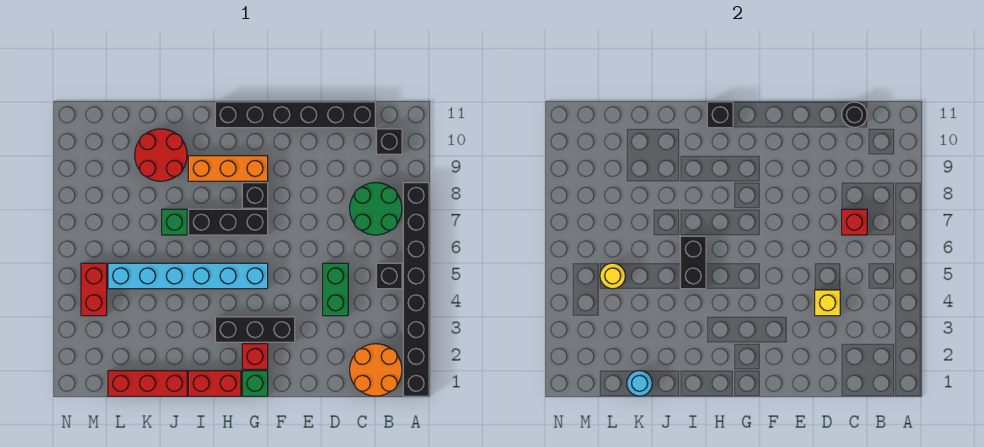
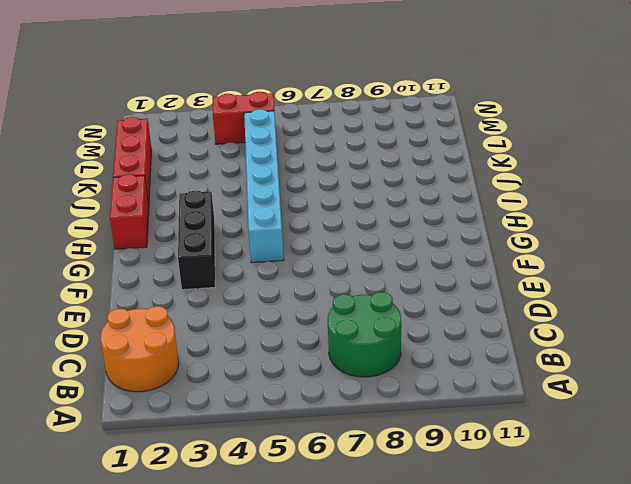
none -> black brick A1:A8 level 1
none -> black brick B5 level 1
none -> black brick B10 level 1

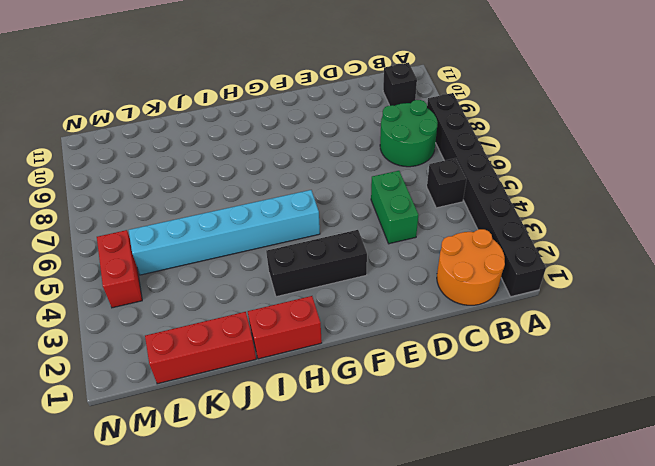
none -> black brick C11:H11 level 1
none -> green brick G1 level 1
none -> red brick G2 level 1

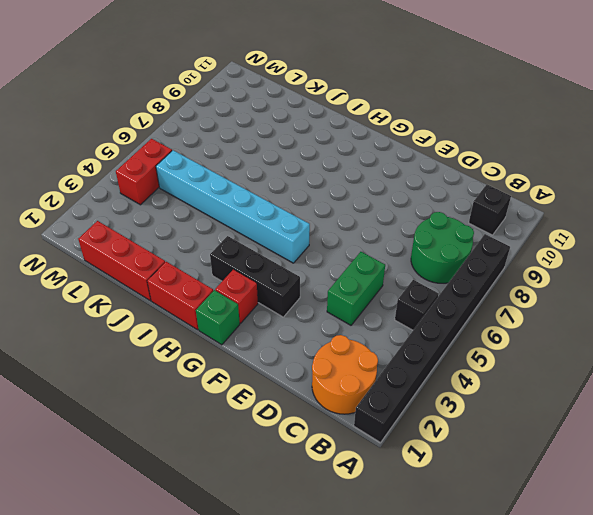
none -> black brick C11:H11 level 1
none -> black brick G7:I7 level 1
none -> black brick G8 level 1

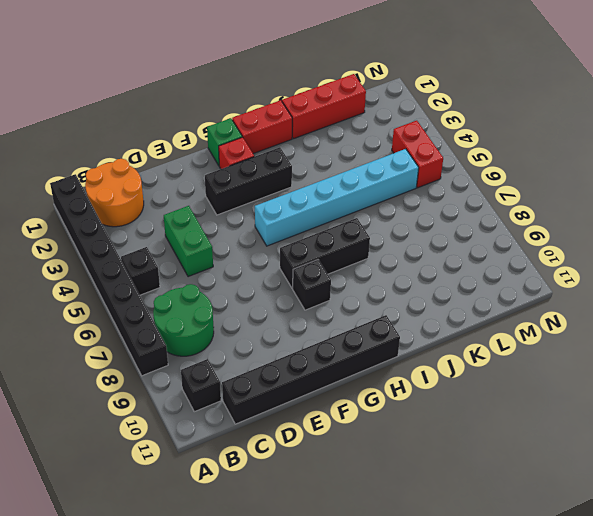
none -> orange brick G9:I9 level 1
none -> green brick J7 level 1
none -> red round brick J9:K10 level 1

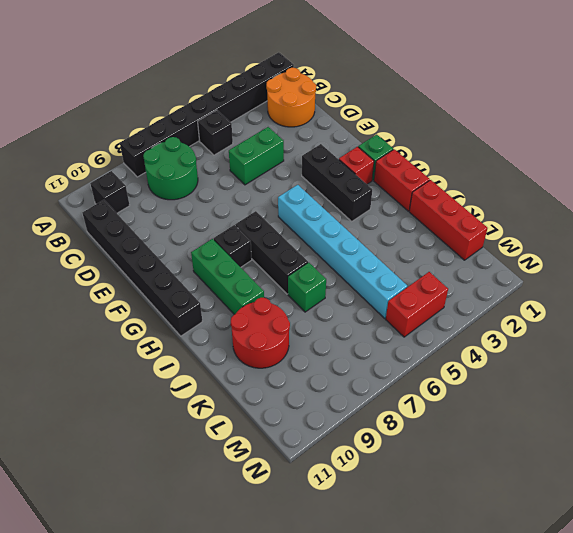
green brick G9:I9 level 1 -> orange brick G9:I9 level 1
none -> red brick C7 level 2
none -> black round brick C11 level 2
none -> yellow brick D4 level 2

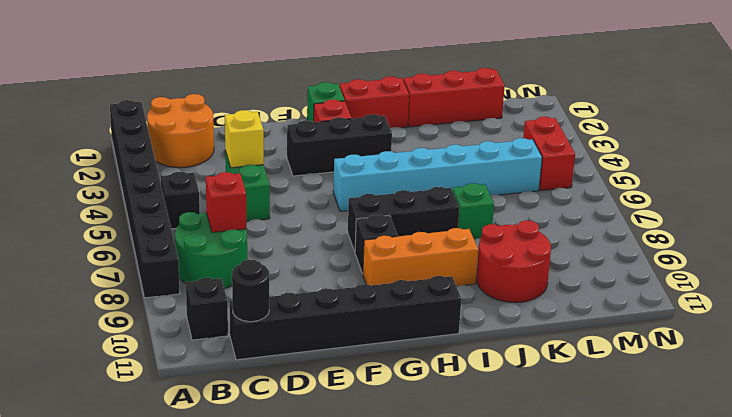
none -> black brick H11 level 2
none -> black brick I5:I6 level 2
none -> cyan round brick K1 level 2

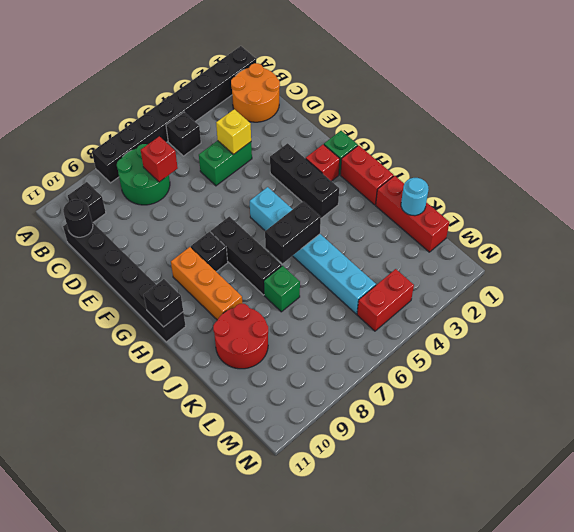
none -> yellow round brick L5 level 2

